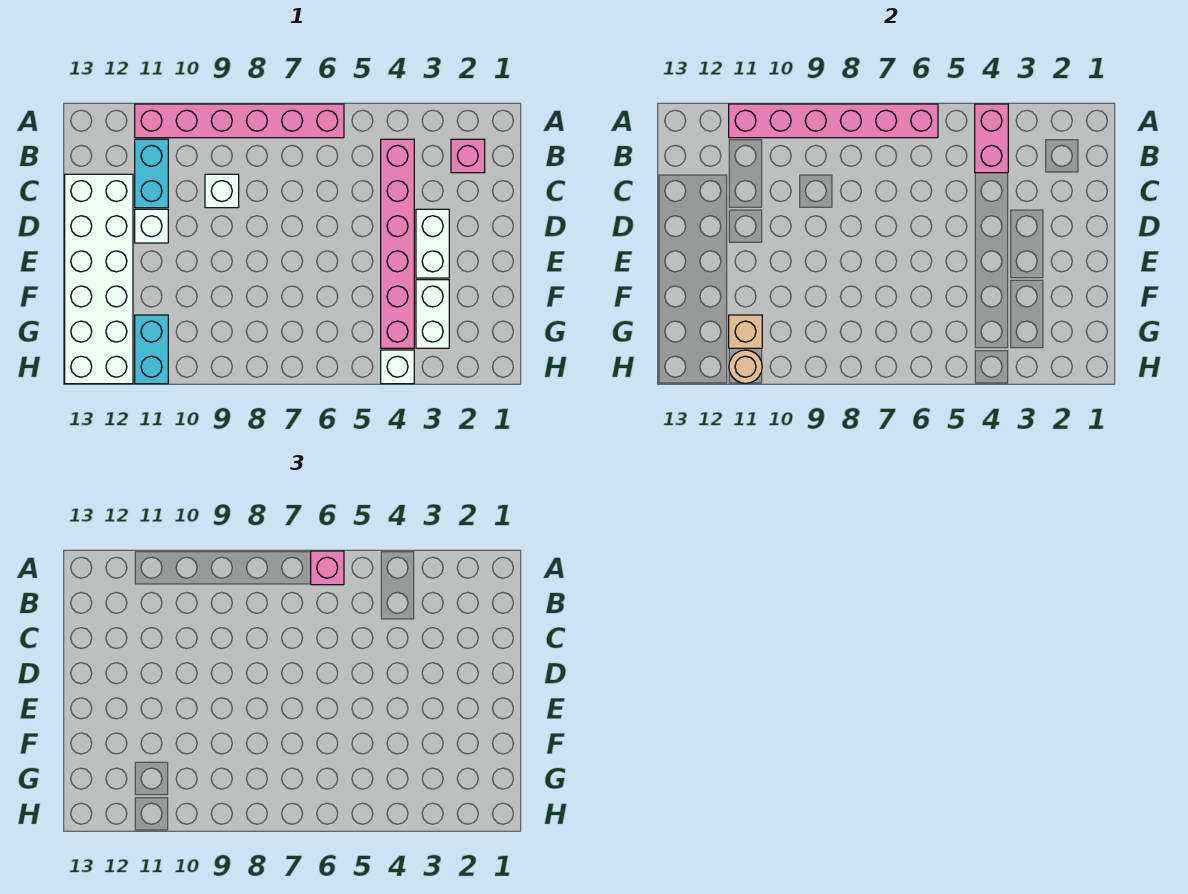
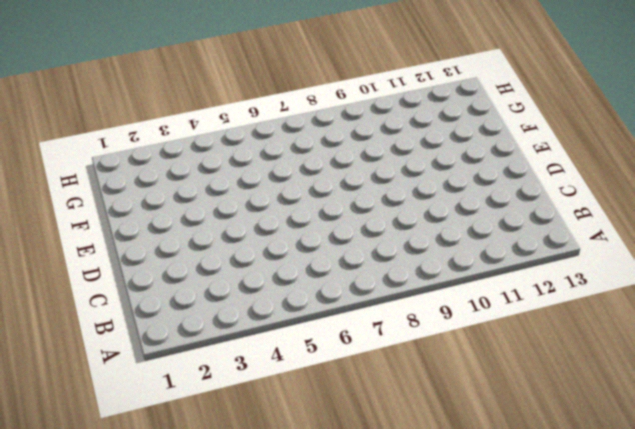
none -> pink brick A6:A11 level 1
none -> pink brick B2 level 1
none -> pink brick B4:G4 level 1

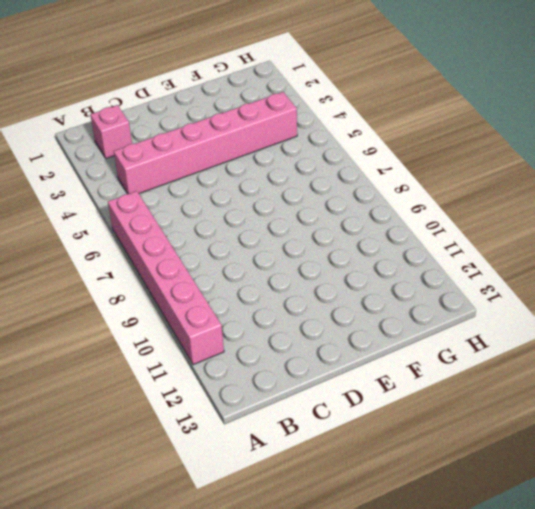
none -> cyan brick B11:C11 level 1
none -> white brick C9 level 1
none -> white brick C12:H13 level 1

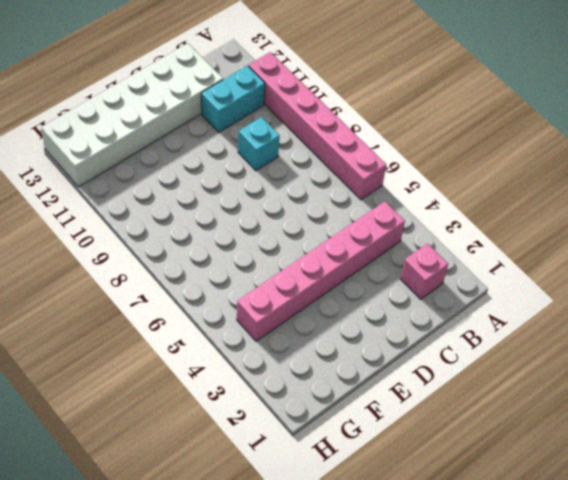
cyan brick C9 level 1 -> white brick C9 level 1
none -> white brick D3:E3 level 1
none -> white brick D11 level 1
none -> white brick F3:G3 level 1

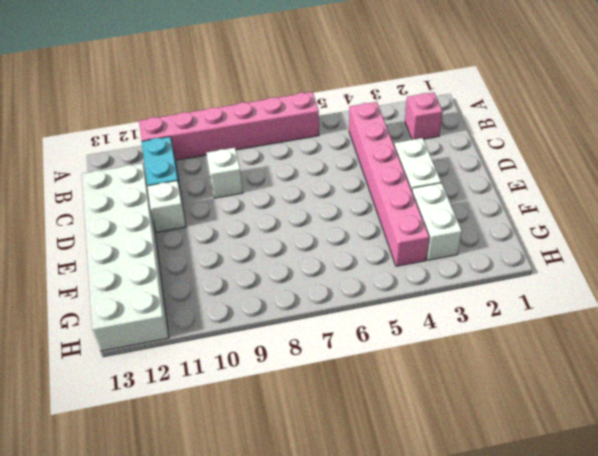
none -> cyan brick G11:H11 level 1
none -> white brick H4 level 1
none -> pink brick A4:B4 level 2

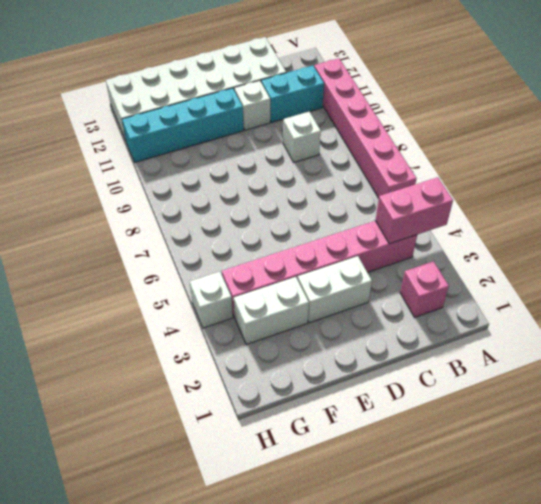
cyan brick E11:H11 level 1 -> cyan brick G11:H11 level 1
none -> pink brick A6:A11 level 2
none -> tan brick G11 level 2
none -> tan round brick H11 level 2

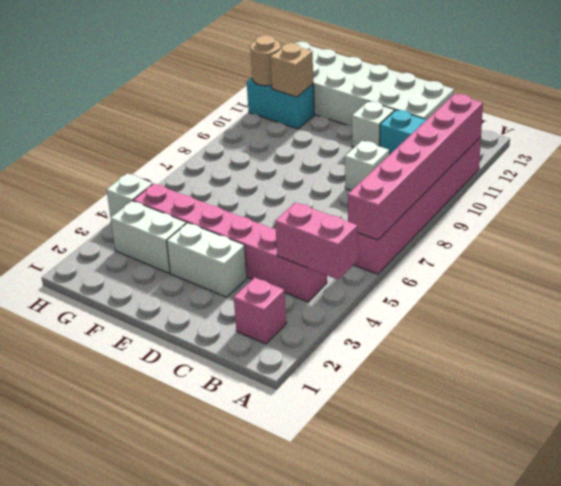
none -> pink brick A6 level 3

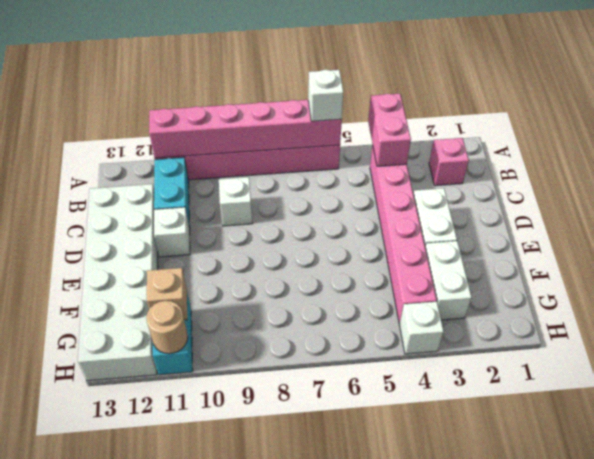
white brick A6 level 3 -> pink brick A6 level 3

